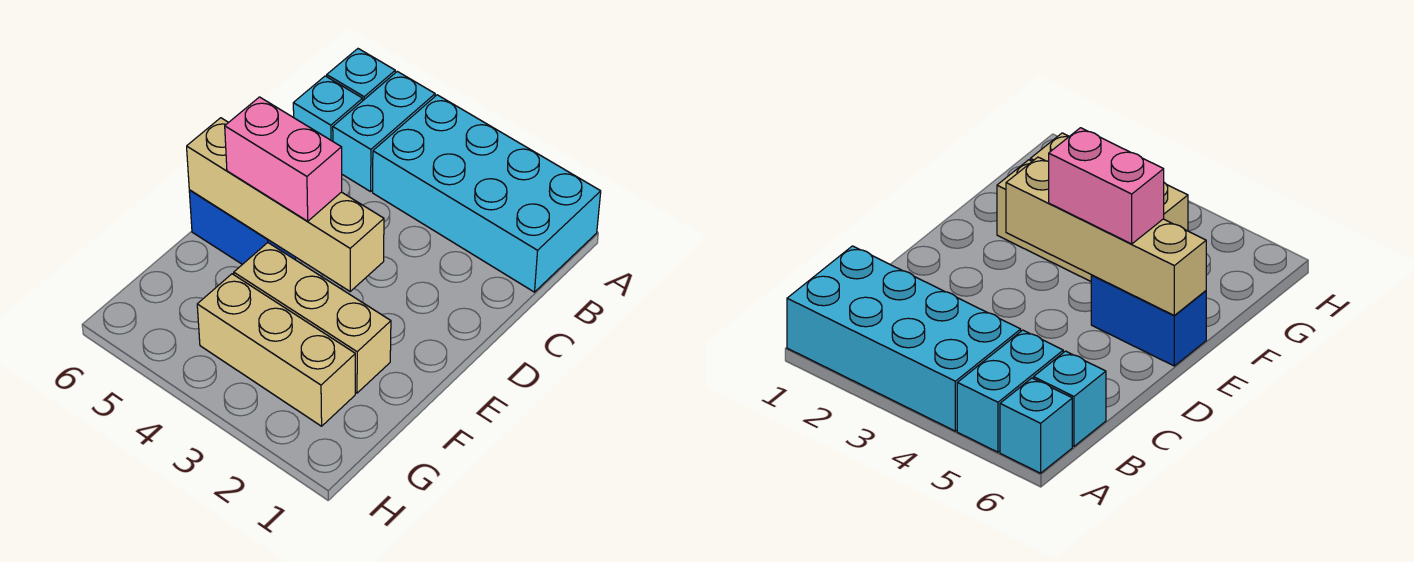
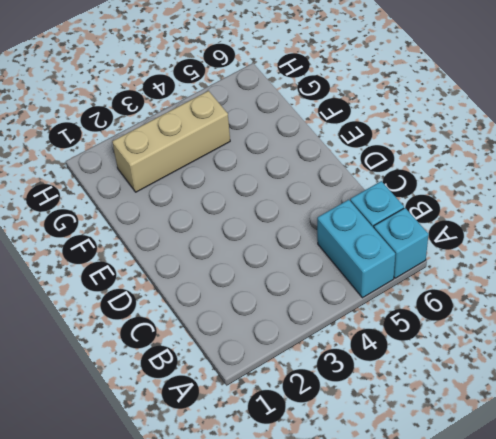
none -> cyan brick A1:B4 level 1
none -> blue brick E5:E6 level 1

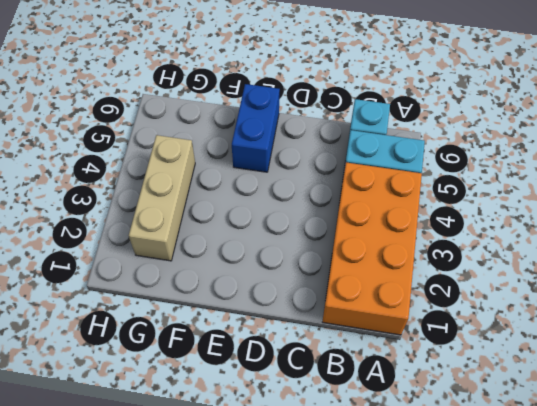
orange brick A1:B4 level 1 -> cyan brick A1:B4 level 1
none -> cyan brick A6 level 1
none -> tan brick F2:F4 level 1

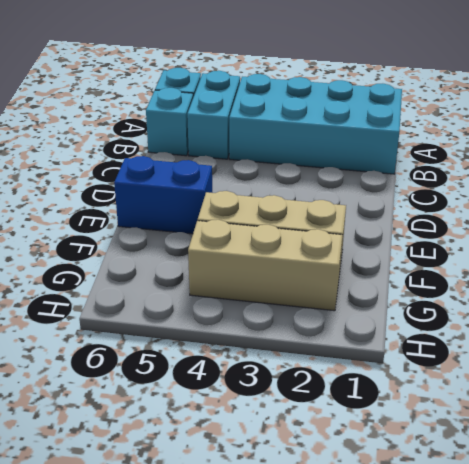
none -> tan brick E3:E6 level 2
none -> pink brick E4:E5 level 3

